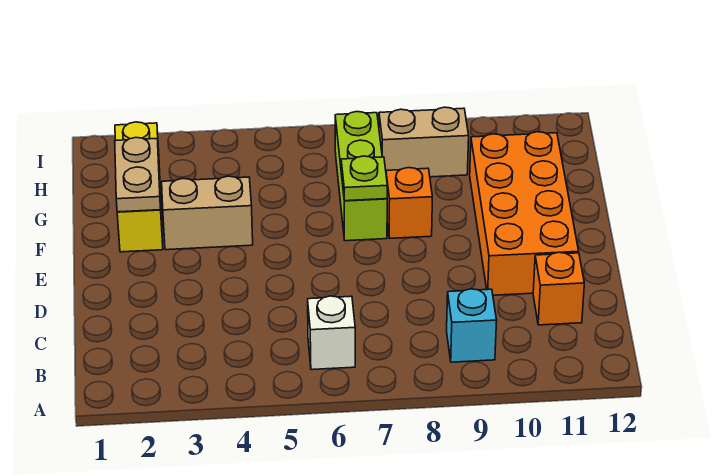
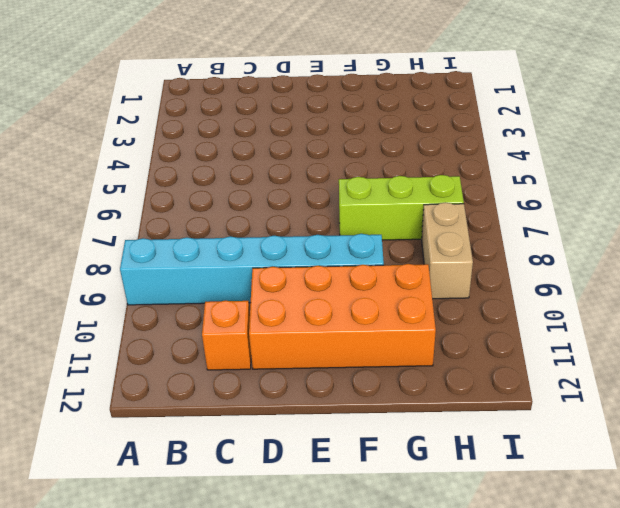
cyan brick A9:F9 level 1 -> cyan brick B9 level 1
none -> white brick B6 level 1
none -> yellow brick F2:H2 level 1

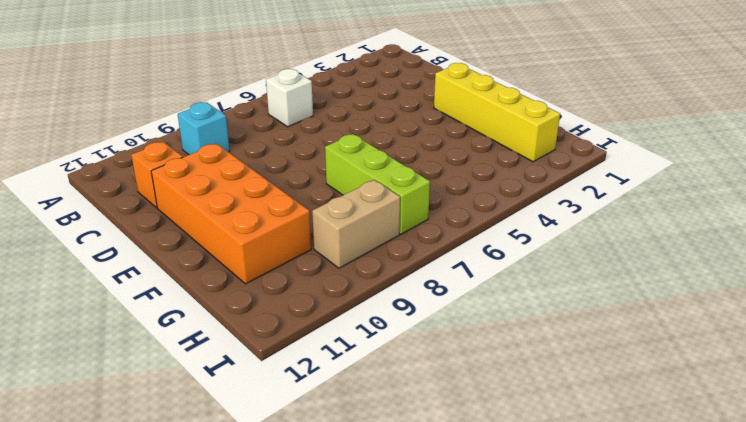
yellow brick E2:H2 level 1 -> yellow brick F2:H2 level 1
none -> tan brick F3:F4 level 1
none -> orange brick F8 level 1

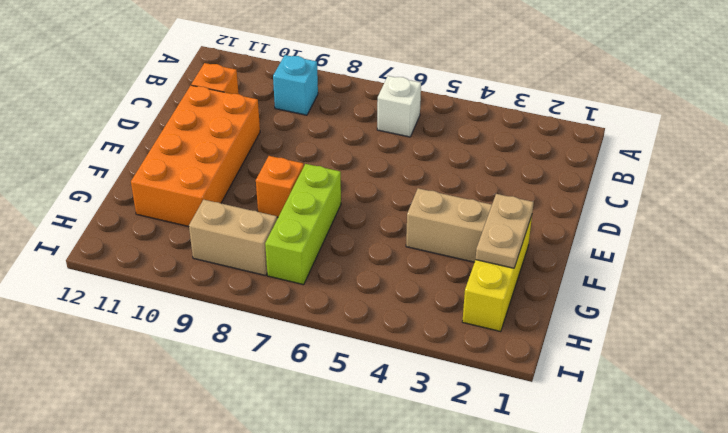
none -> lime plate F7 level 2

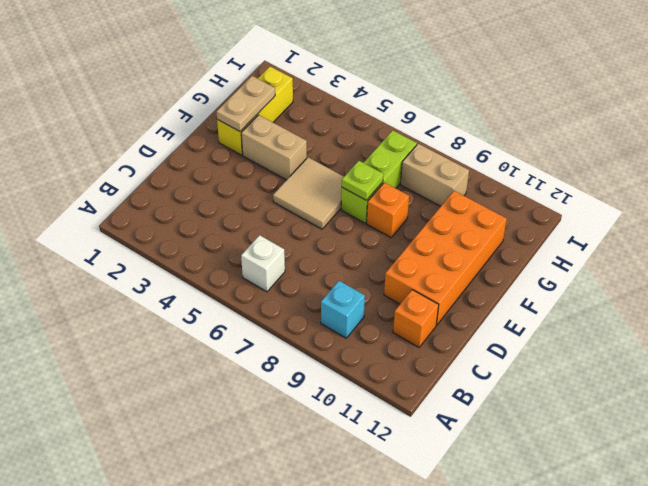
tan tile E5:F6 level 1 -> none

